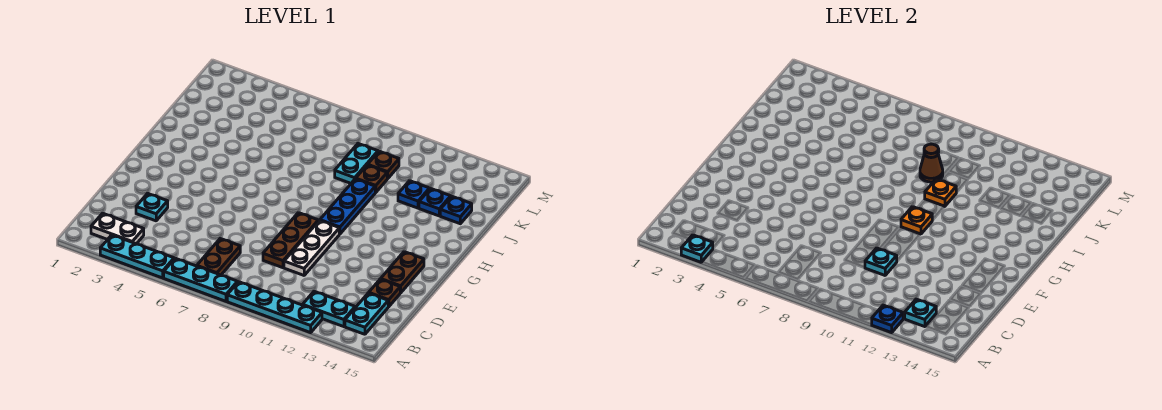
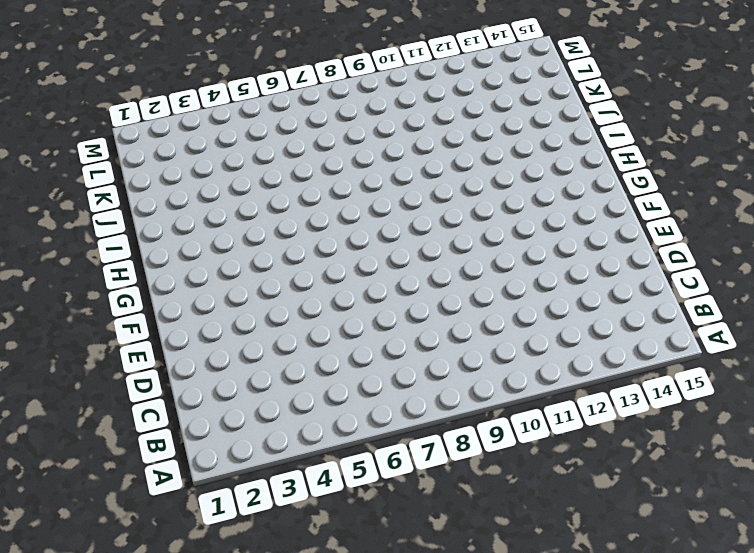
none -> cyan plate A3:A5 level 1
none -> cyan plate A6:A8 level 1
none -> cyan plate A9:A12 level 1

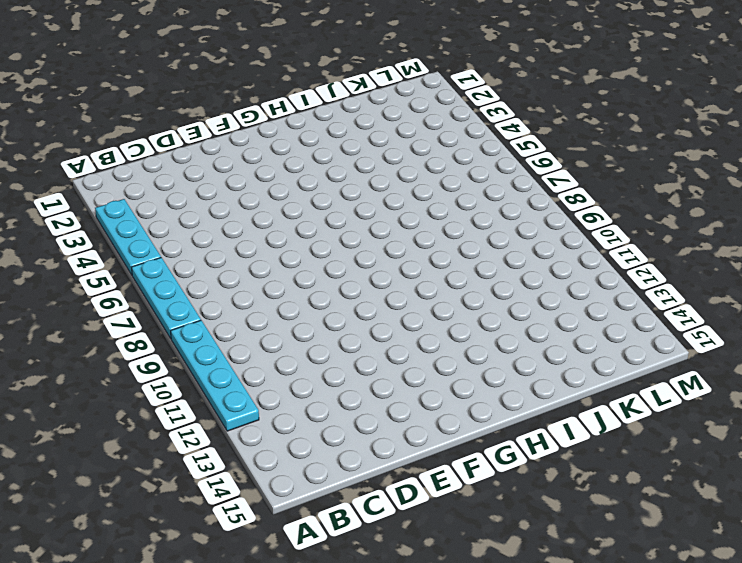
none -> white plate B2:B3 level 1
none -> brown plate B7:C7 level 1
none -> cyan plate B12:B13 level 1

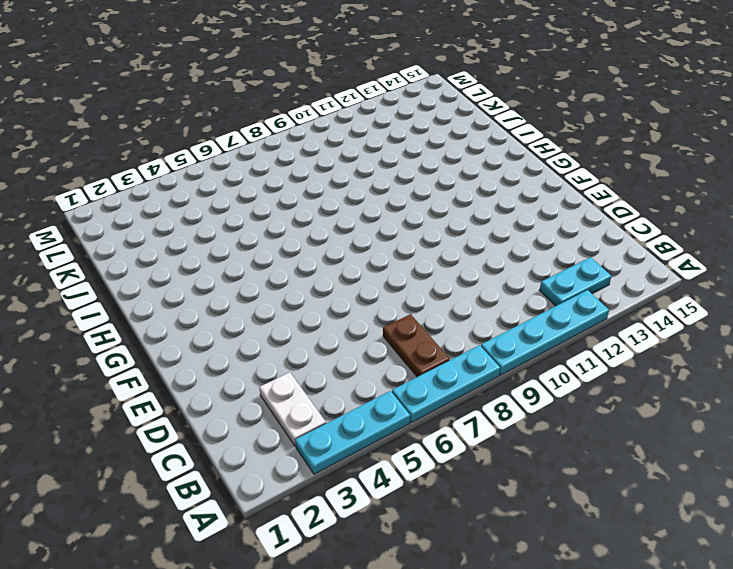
white plate B3:C3 level 1 -> white plate B2:B3 level 1
none -> cyan plate B14:C14 level 1
none -> cyan plate D3 level 1
none -> brown plate D9:F9 level 1

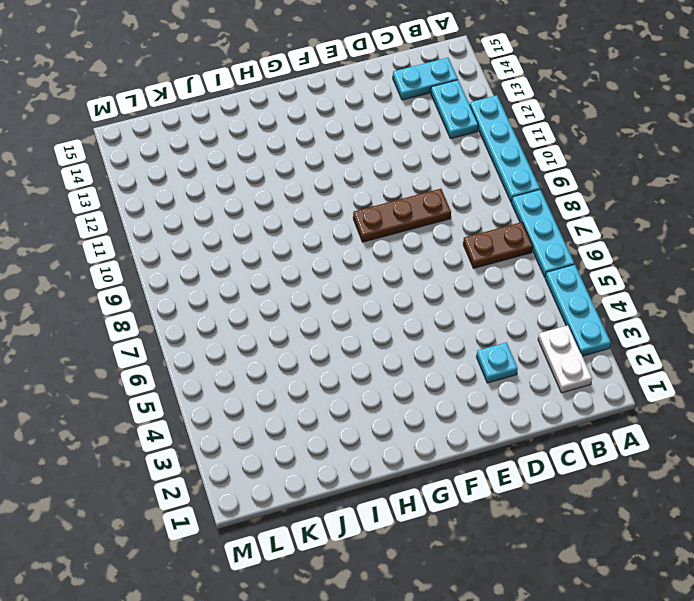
none -> white plate D10:F10 level 1
none -> brown plate D14 level 1
none -> brown plate E14:F14 level 1

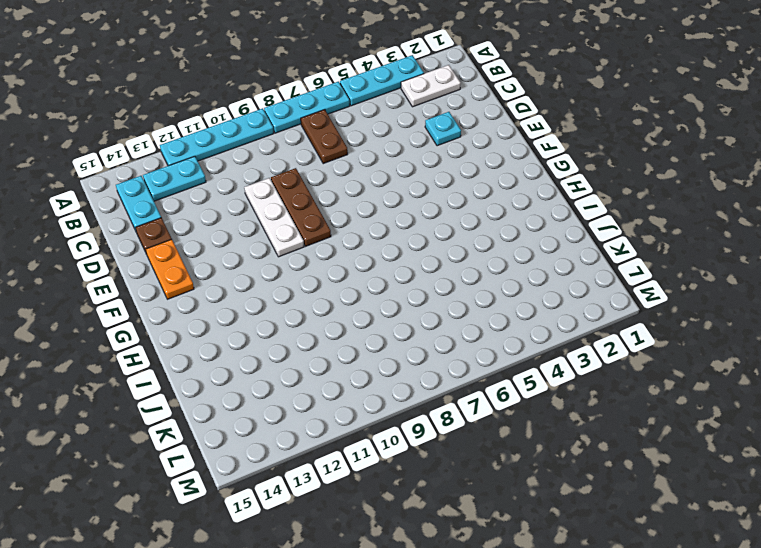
orange plate E14:F14 level 1 -> brown plate E14:F14 level 1
none -> blue plate G10:I10 level 1
none -> cyan plate J9:K9 level 1
none -> brown plate J10 level 1

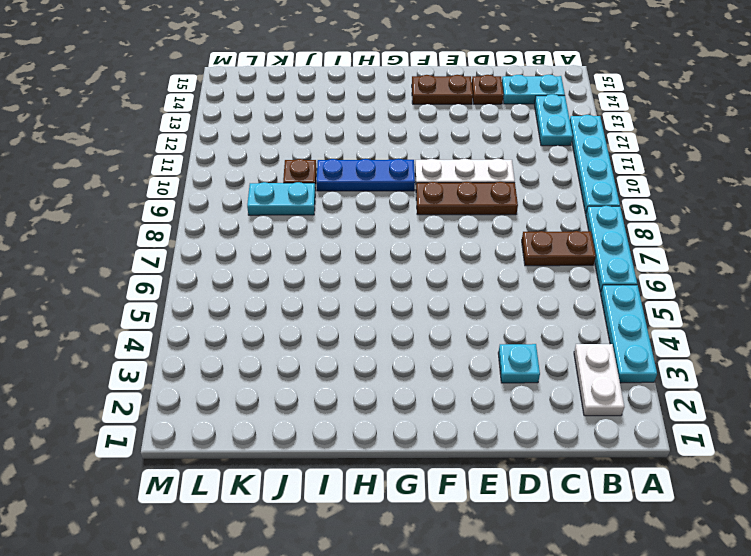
none -> blue plate J12 level 1
none -> blue plate J13 level 1
none -> blue plate J14 level 1

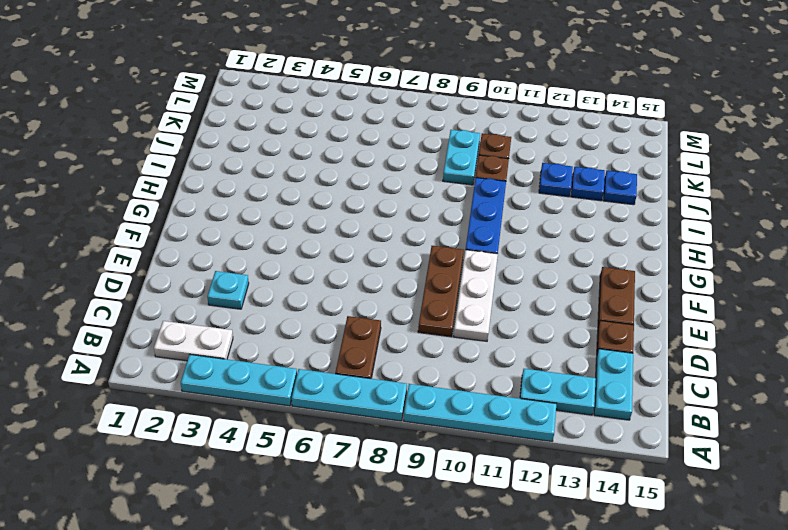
none -> cyan plate A3 level 2
none -> blue plate A12 level 2
none -> cyan plate B13 level 2

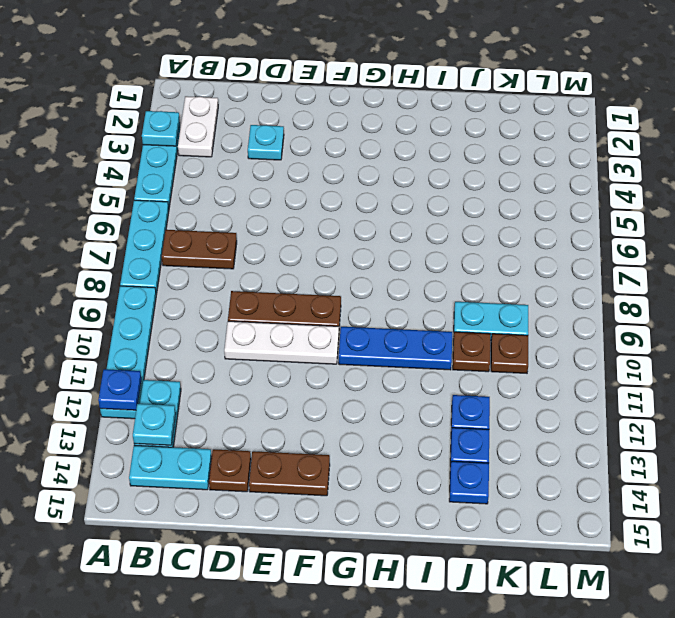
none -> cyan plate D10 level 2
none -> orange plate G10 level 2
none -> orange plate I10 level 2

